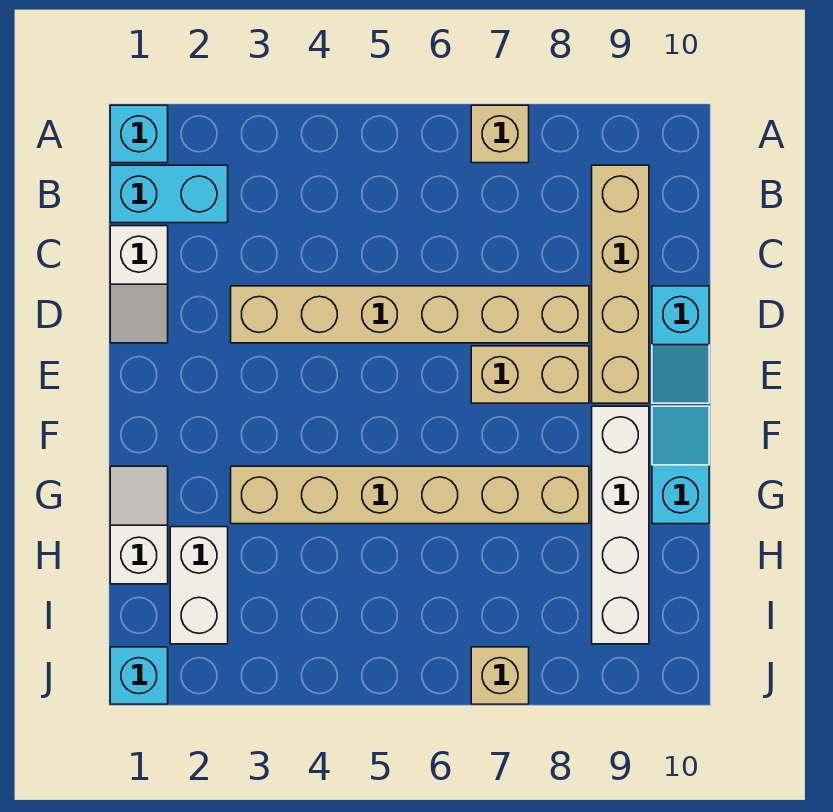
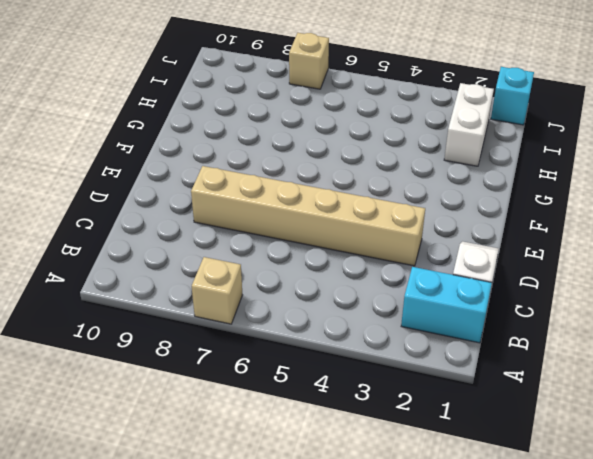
none -> cyan brick A1 level 1
none -> tan brick B9:E9 level 1
none -> cyan slope D10:E10 level 1 top D

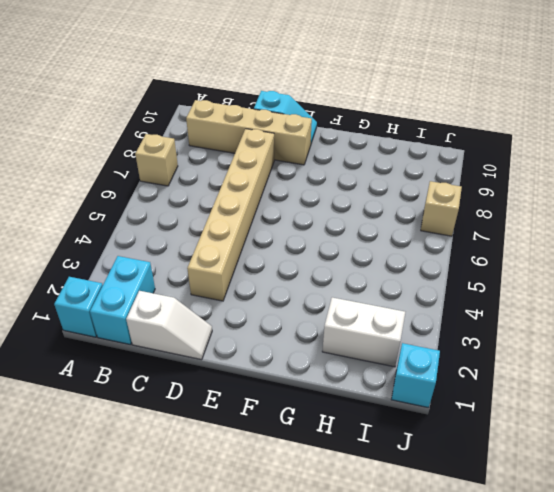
none -> tan brick E7:E8 level 1
none -> white brick F9:I9 level 1
none -> cyan slope F10:G10 level 1 top G

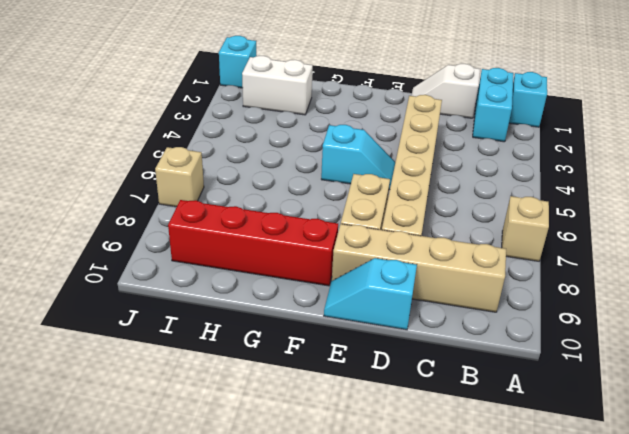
cyan slope E5:F5 level 1 top F -> cyan slope F10:G10 level 1 top G
red brick F9:I9 level 1 -> white brick F9:I9 level 1
none -> white slope G1:H1 level 1 top H
none -> tan brick G3:G8 level 1

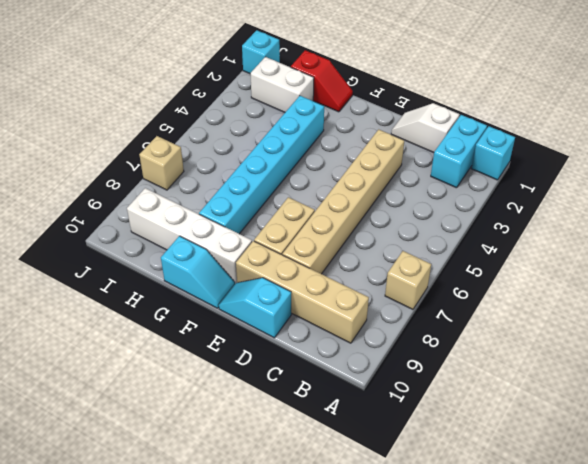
red slope G1:H1 level 1 top H -> white slope G1:H1 level 1 top H
cyan brick G3:G8 level 1 -> tan brick G3:G8 level 1

